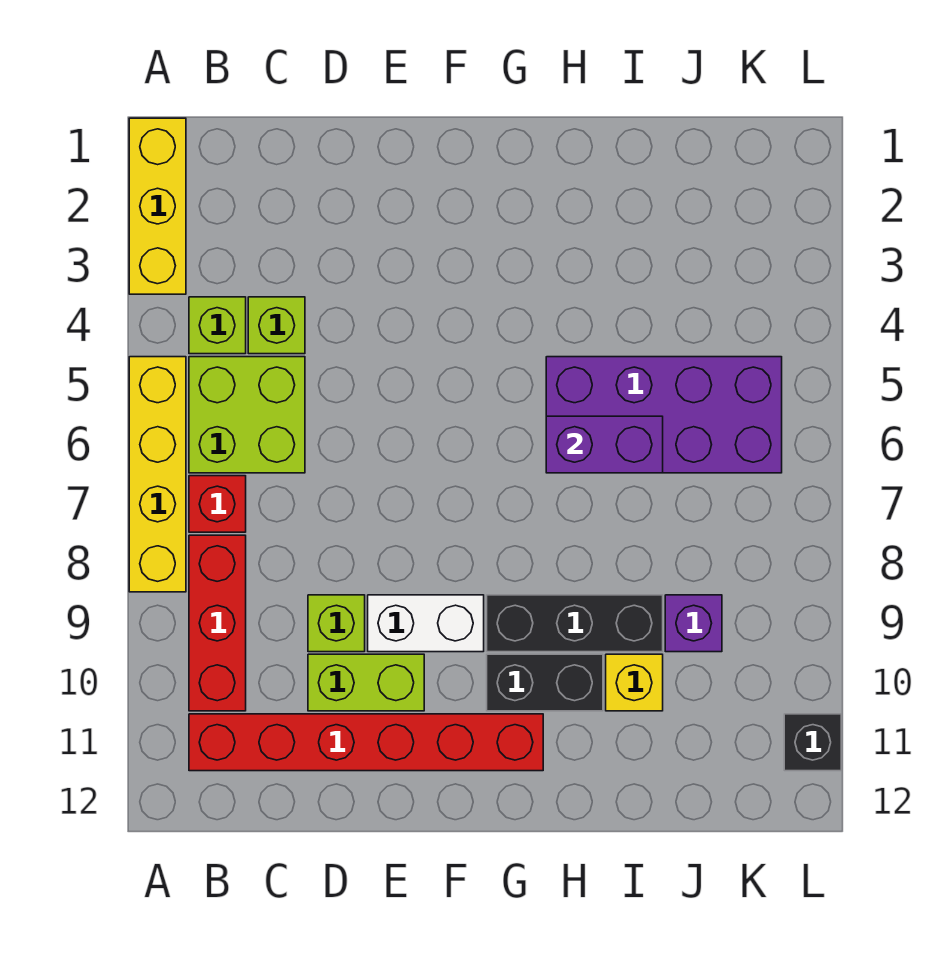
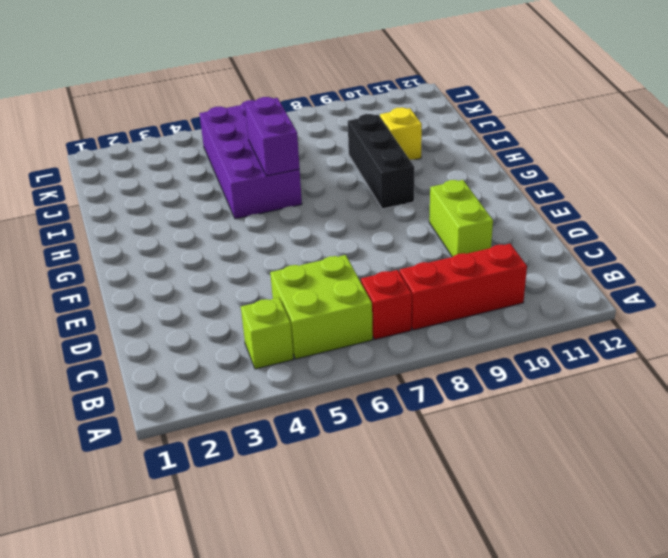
none -> yellow brick A1:A3 level 1
none -> yellow brick A5:A8 level 1
none -> red brick B11:G11 level 1

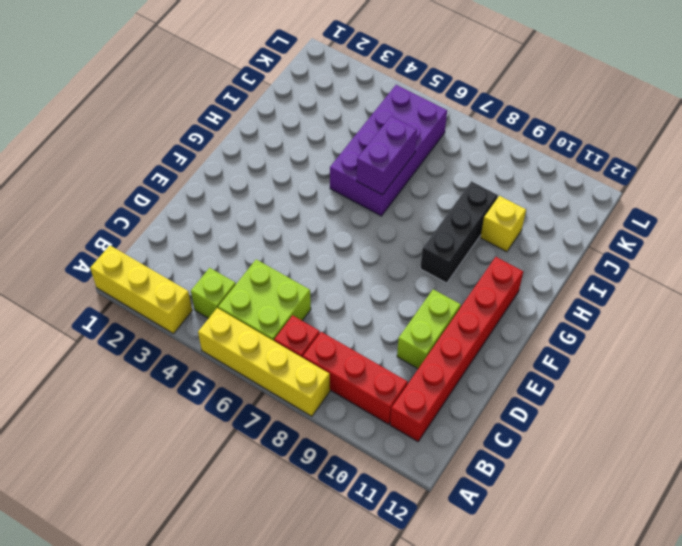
none -> lime brick C4 level 1
none -> lime brick D9 level 1
none -> white brick E9:F9 level 1

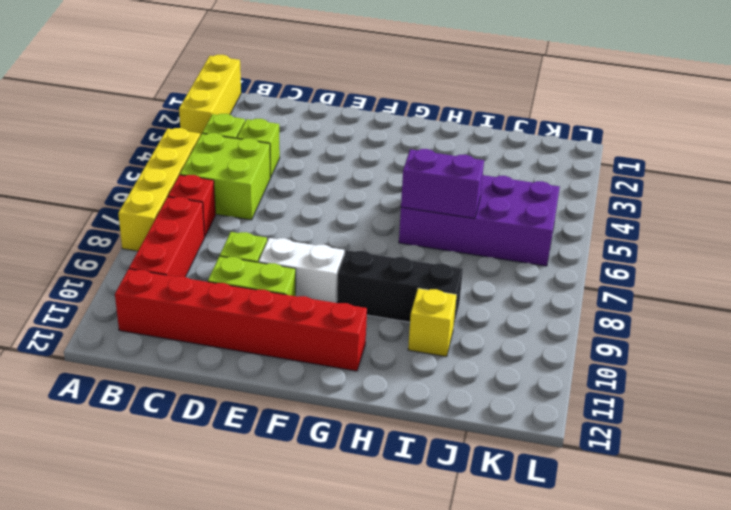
none -> black brick G10:H10 level 1
none -> purple brick J9 level 1
none -> black brick L11 level 1

